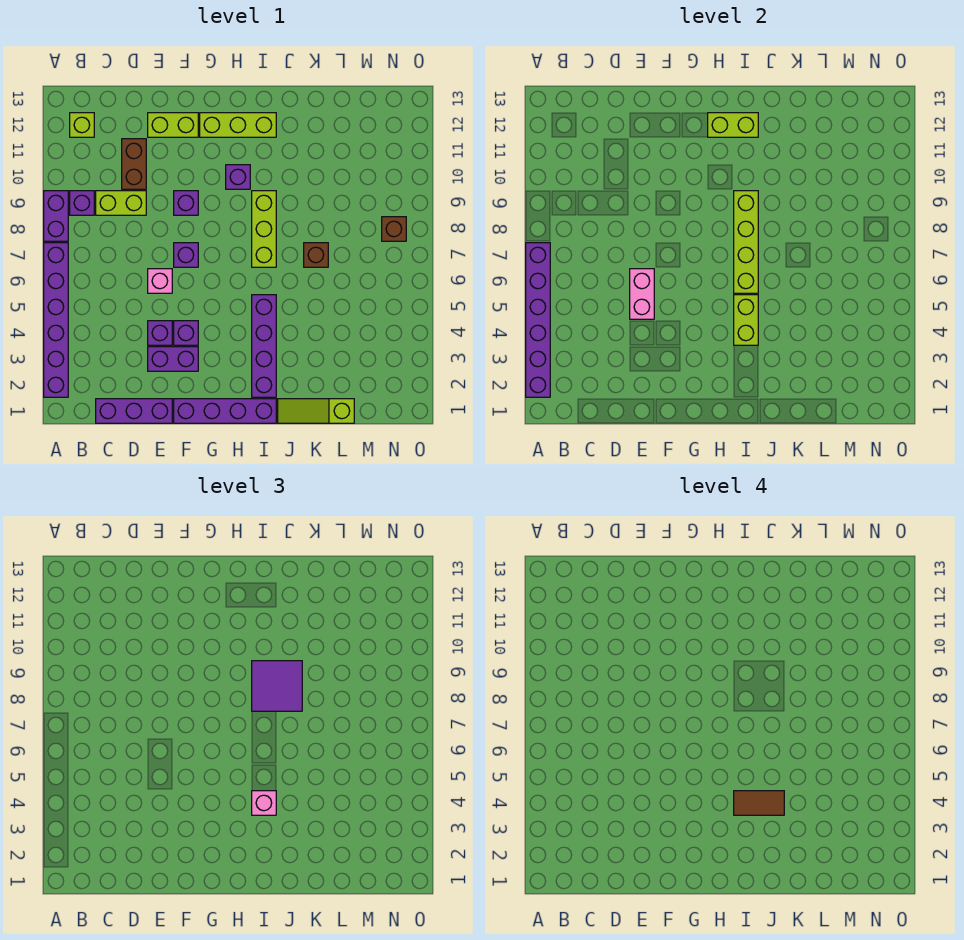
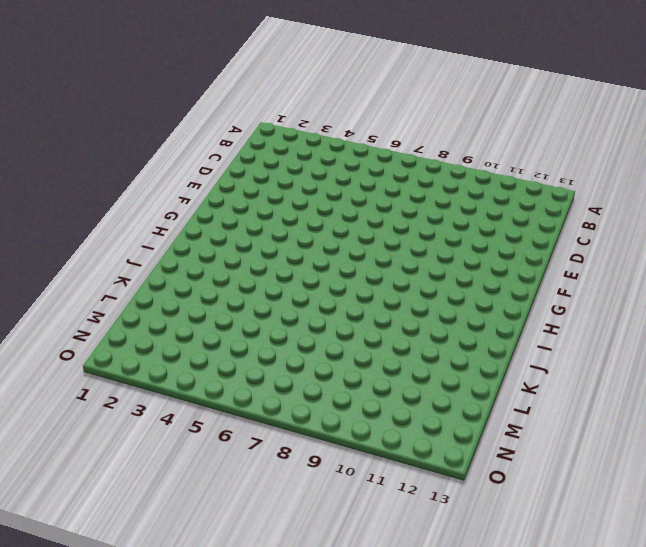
none -> purple brick A2:A7 level 1
none -> purple brick A8:A9 level 1
none -> purple brick B9 level 1
none -> lime brick B12 level 1

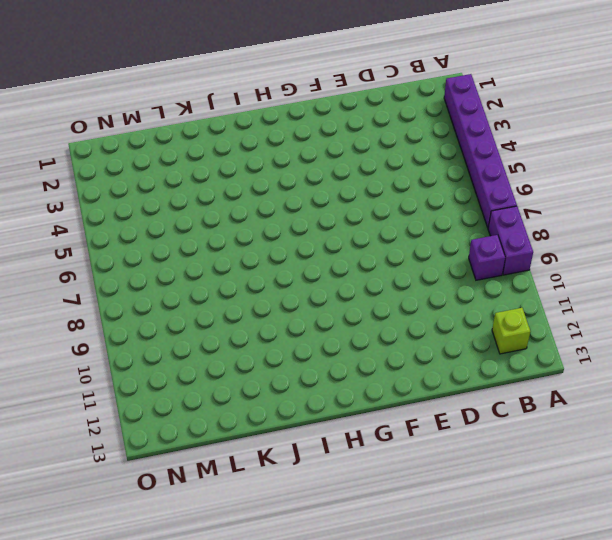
none -> purple brick C1:E1 level 1
none -> lime brick C9:D9 level 1
none -> brown brick D10:D11 level 1
none -> purple brick E3:F3 level 1

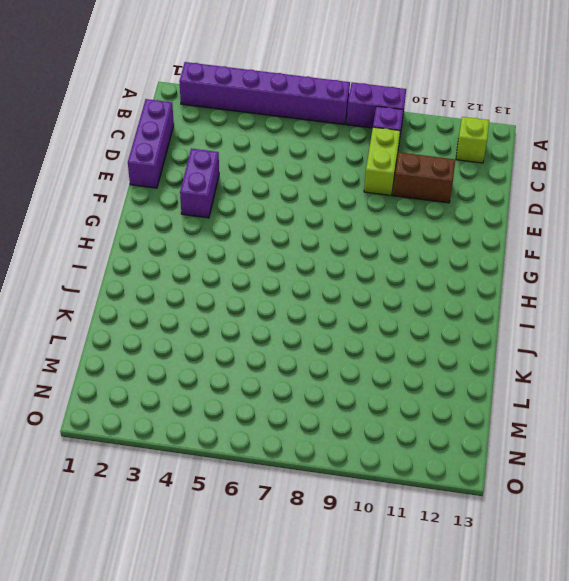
none -> purple brick E4 level 1
none -> pink brick E6 level 1
none -> lime brick E12:F12 level 1
none -> purple brick F1:I1 level 1

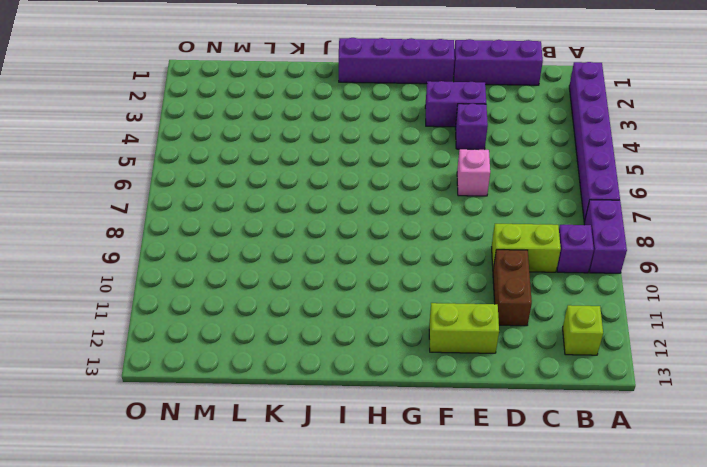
none -> purple brick F4 level 1
none -> purple brick F7 level 1
none -> purple brick F9 level 1
none -> lime brick G12:I12 level 1

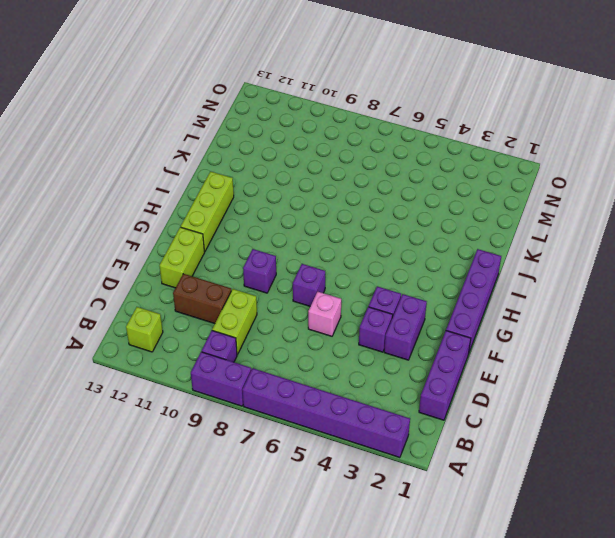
none -> purple brick H10 level 1
none -> purple brick I2:I5 level 1
none -> lime brick I7:I9 level 1
none -> lime slope J1:L1 level 1 top L

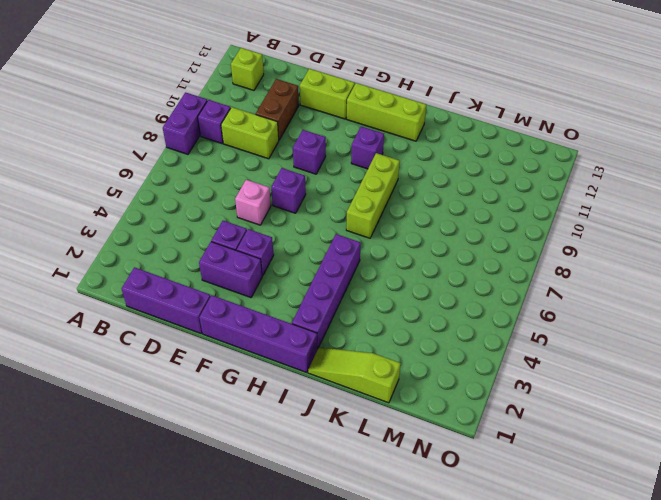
none -> purple brick A2:A7 level 1
none -> brown brick K7 level 1
none -> brown brick N8 level 1
none -> purple brick A2:A7 level 2

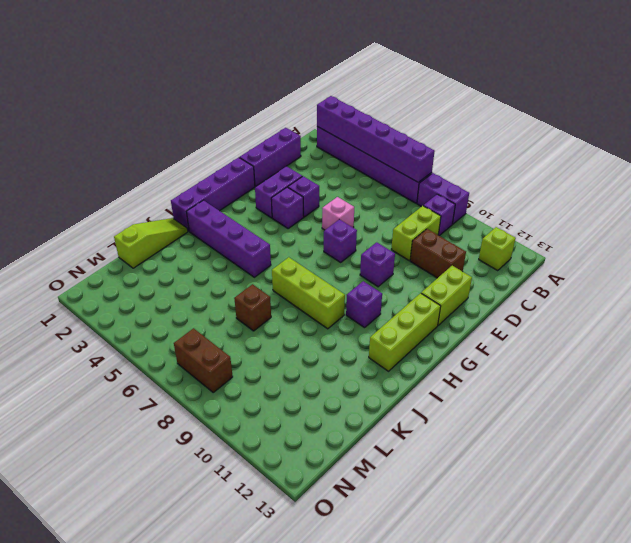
brown brick N7:N8 level 1 -> brown brick N8 level 1
none -> pink brick E5:E6 level 2
none -> lime brick H12:I12 level 2
none -> lime brick I4:I5 level 2
none -> lime brick I6:I9 level 2

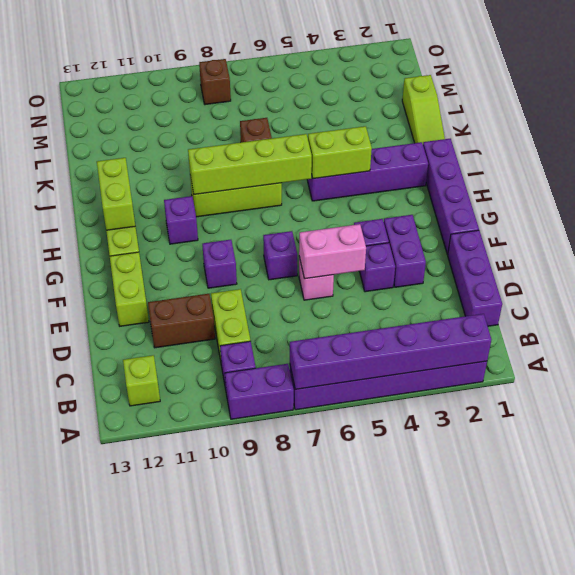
none -> pink brick I4 level 3
none -> purple tile I8:J9 level 3
none -> brown tile I4:J4 level 4

